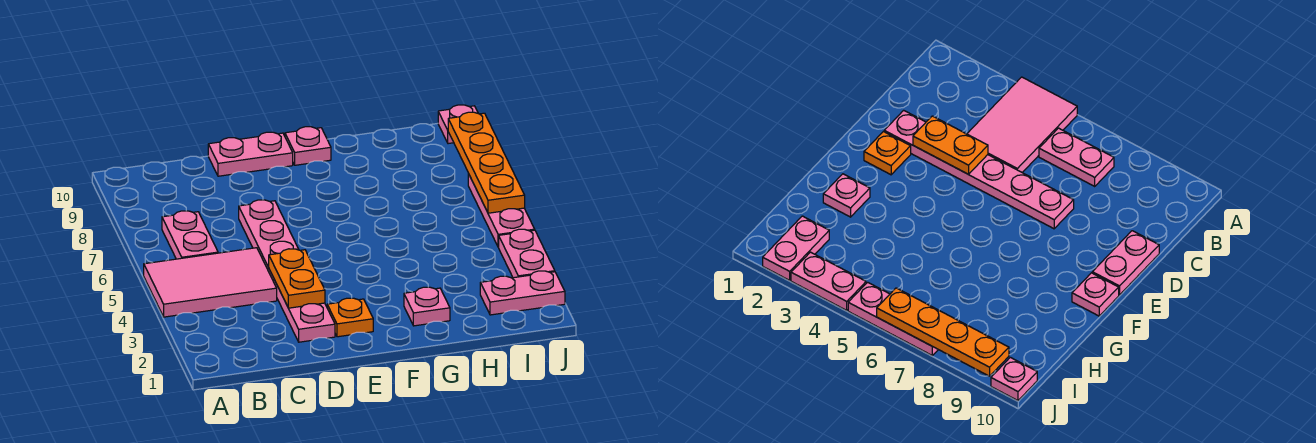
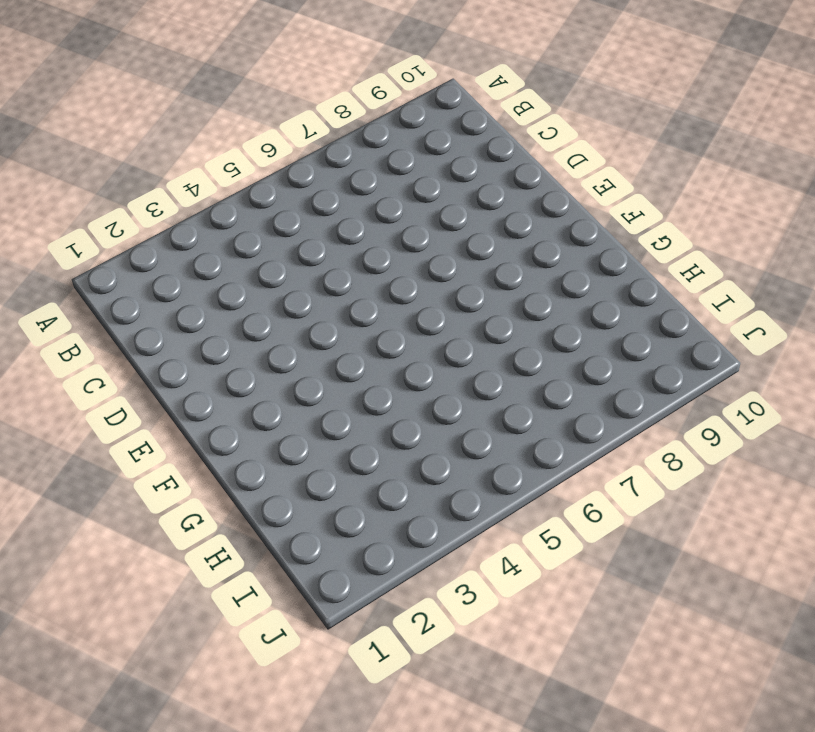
none -> pink tile A4:C5 level 1
none -> pink plate B6:B7 level 1
none -> pink plate D2:D7 level 1

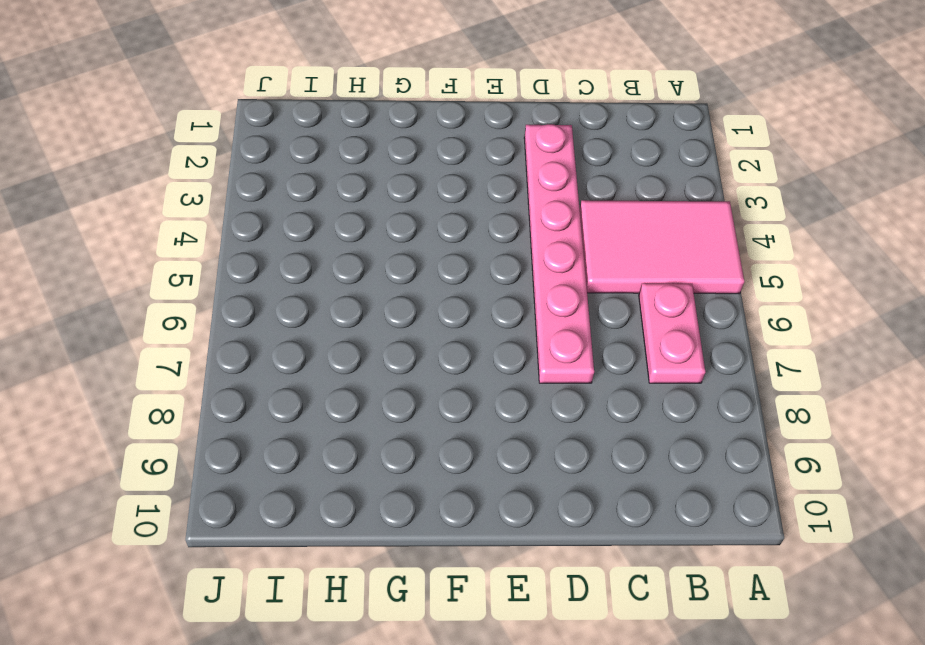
none -> pink plate D10:E10 level 1
none -> orange plate E2 level 1
none -> pink plate F10 level 1

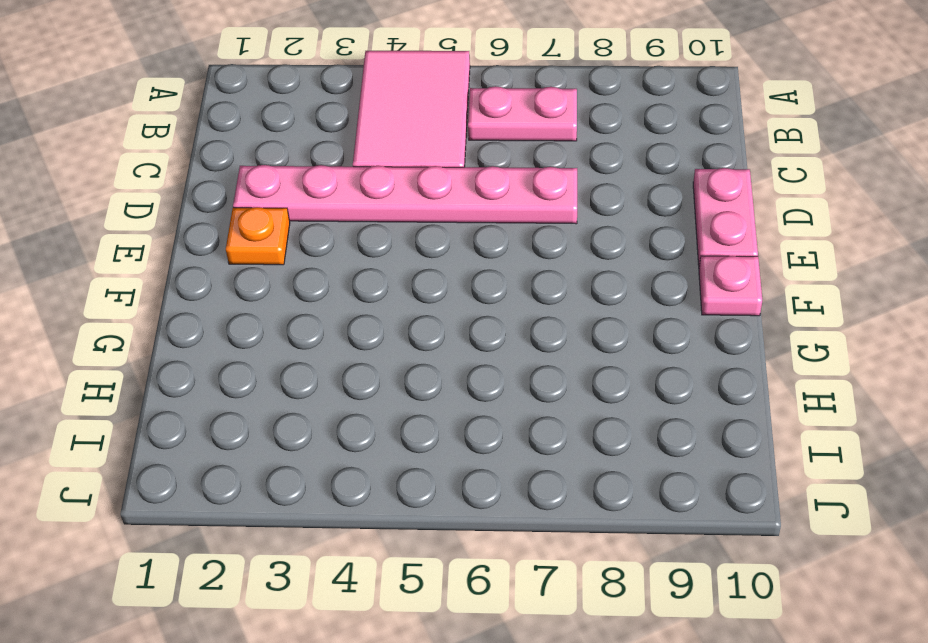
none -> pink plate G2 level 1
none -> pink plate I2:J2 level 1
none -> pink plate J3:J4 level 1

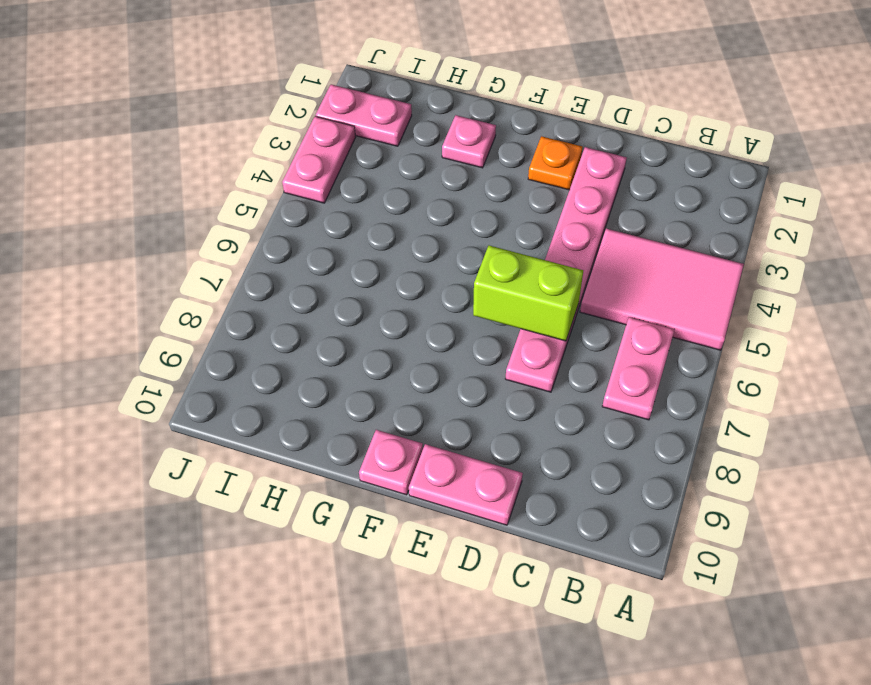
lime brick D6:E6 level 2 -> none
none -> pink plate J5:J7 level 1
none -> pink plate J10 level 1
none -> orange plate D3:D4 level 2

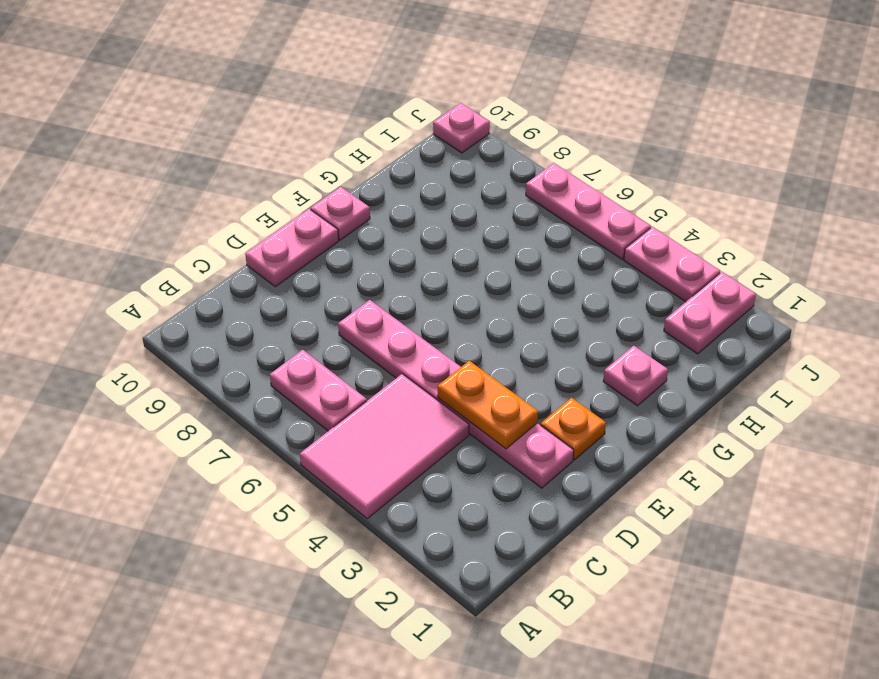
none -> orange plate J6:J9 level 2

